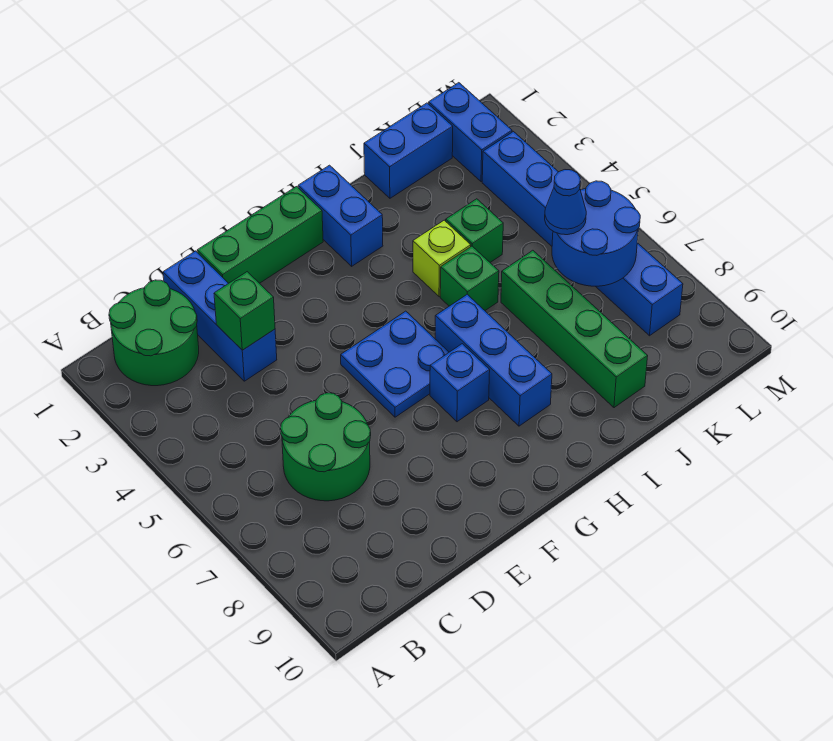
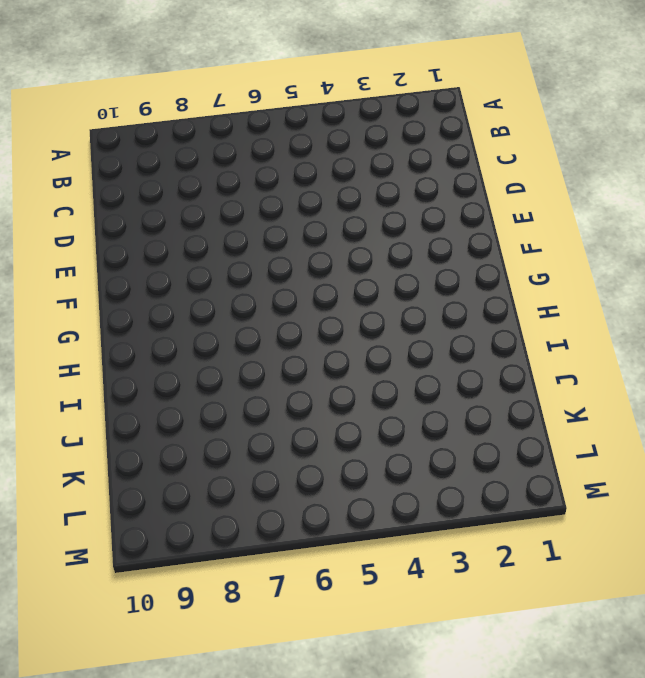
none -> green round brick B1:C2 level 1
none -> green round brick C6:D7 level 1
none -> blue brick D1:D3 level 1

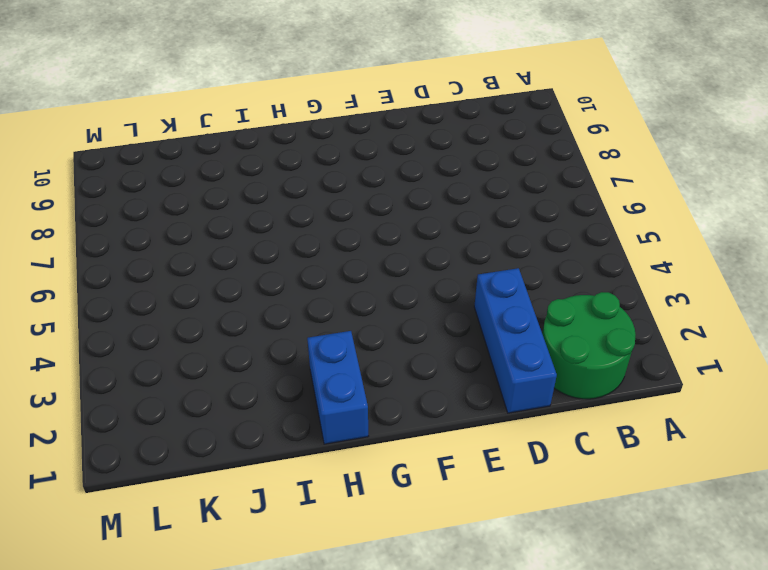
none -> green round brick C6:D7 level 1
none -> green brick E1:G1 level 1
none -> blue plate F5:G6 level 1

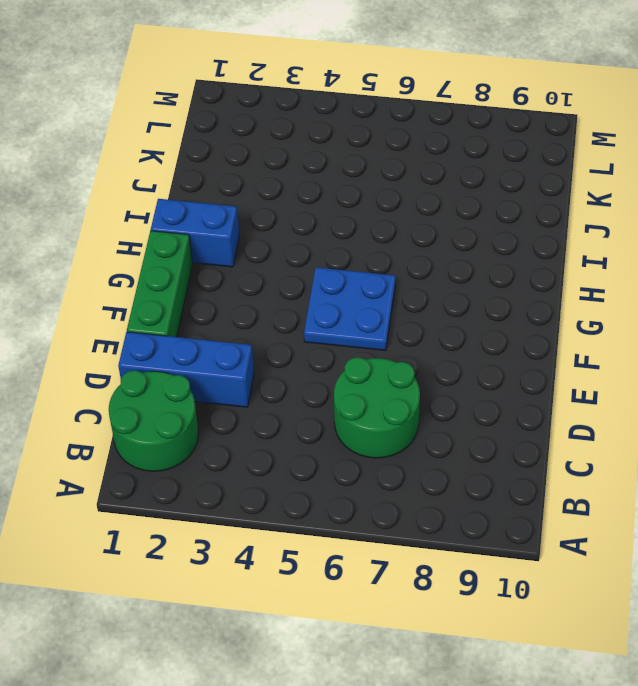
none -> blue brick G7 level 1
none -> blue brick H6:H8 level 1
none -> lime brick I4 level 1

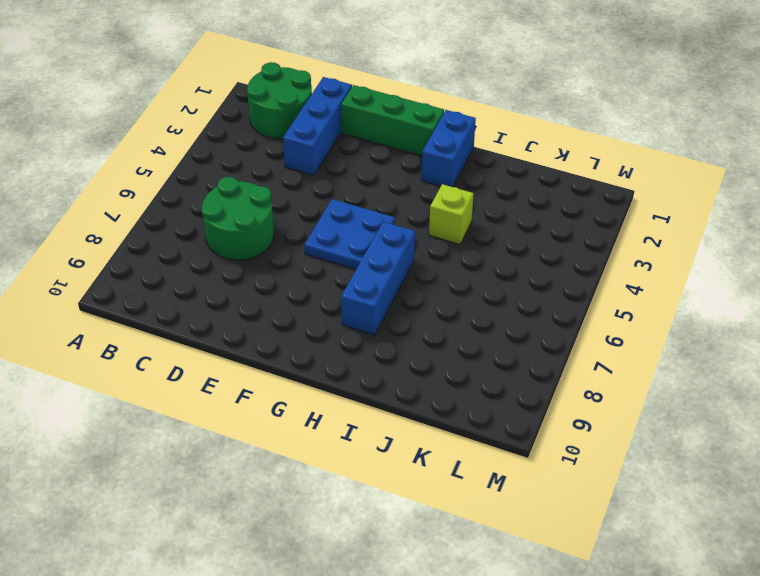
none -> blue brick G7 level 1
none -> green brick I5 level 1
none -> blue brick J1:K1 level 1

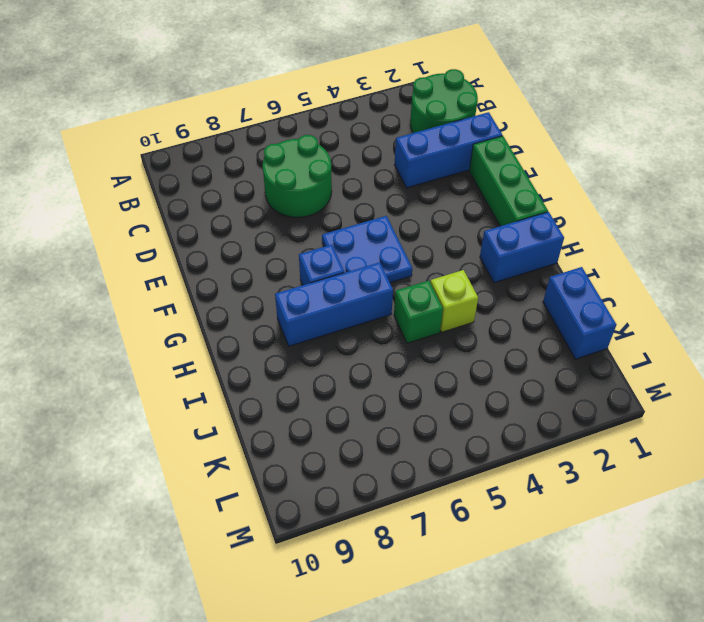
none -> green brick J4 level 1
none -> green brick J6:J9 level 1
none -> blue brick L1:L2 level 1

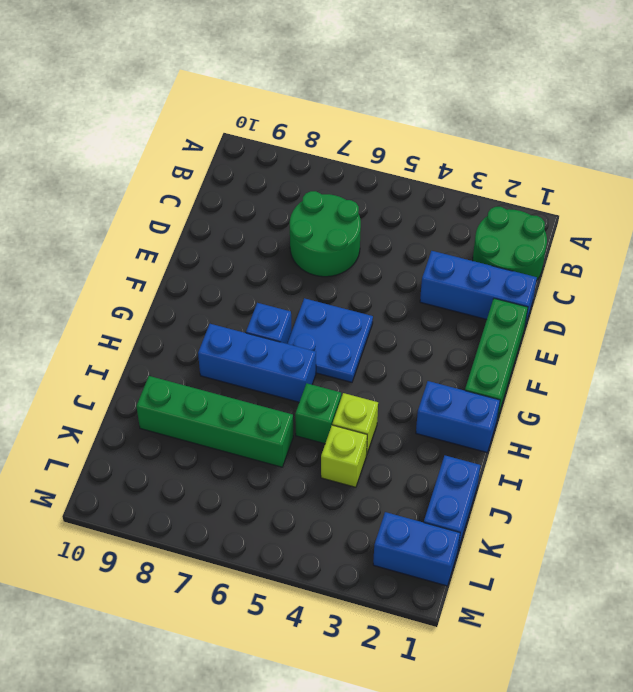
lime brick J4 level 1 -> green brick J4 level 1
none -> blue brick L3:L8 level 1
none -> green brick D3 level 2
none -> blue round brick K6:L7 level 2

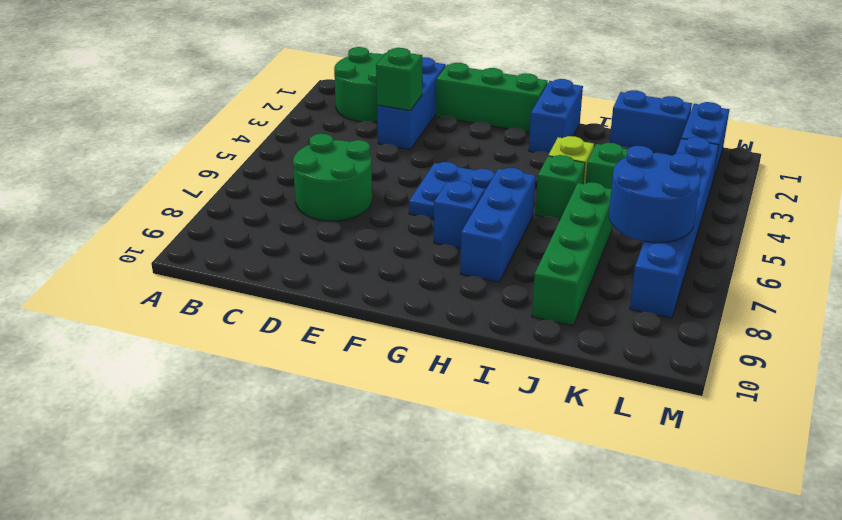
none -> blue cone K6 level 3

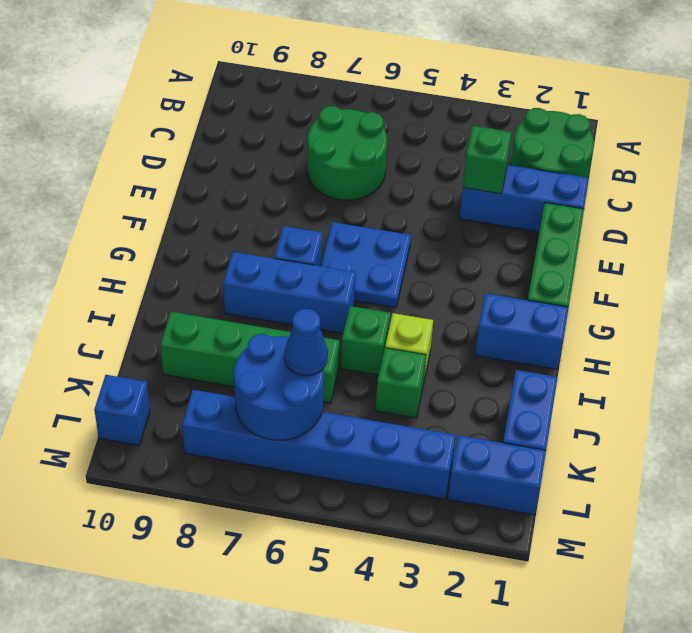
blue brick L10 level 1 -> none

